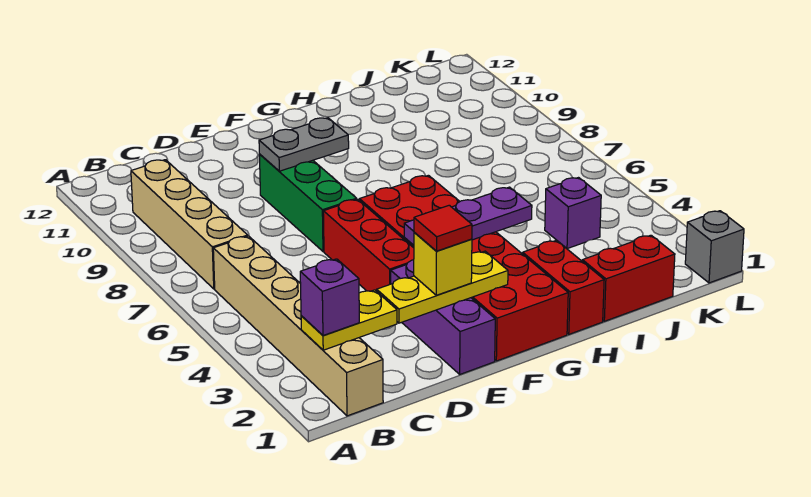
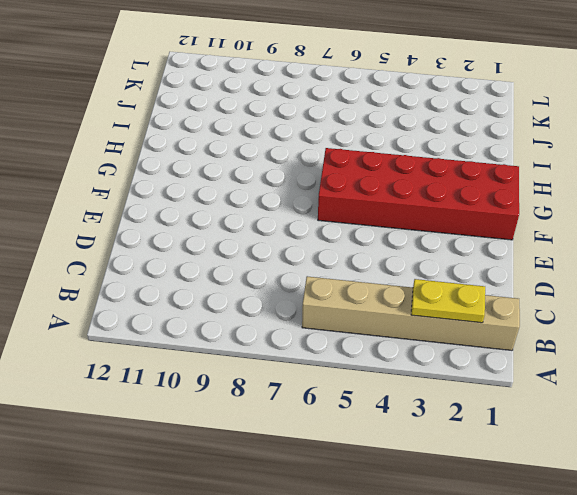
yellow plate B2:B3 level 2 -> yellow plate B2:C2 level 2
none -> tan brick B7:B10 level 1
none -> purple brick E1:E3 level 1
none -> red brick E4:E6 level 1

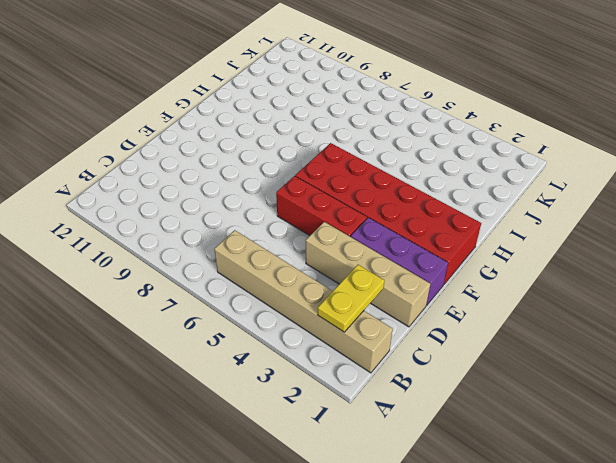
tan brick D1:D4 level 1 -> tan brick B7:B10 level 1
none -> green brick E7:E9 level 1
none -> red brick H1:H2 level 1
none -> red brick I1:J1 level 1

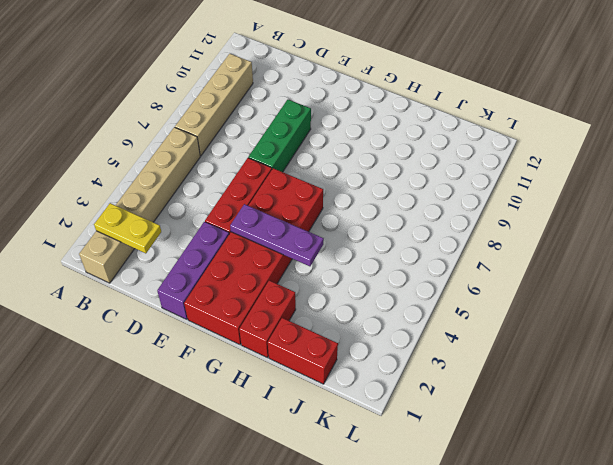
none -> purple brick J4 level 1
none -> grey brick L1 level 1
none -> yellow plate D2:F2 level 2

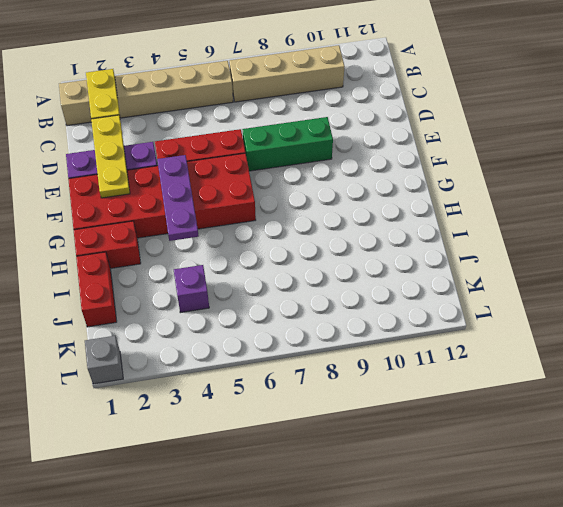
none -> grey plate E9:F9 level 2
none -> purple brick B2 level 3
none -> yellow brick E2 level 3

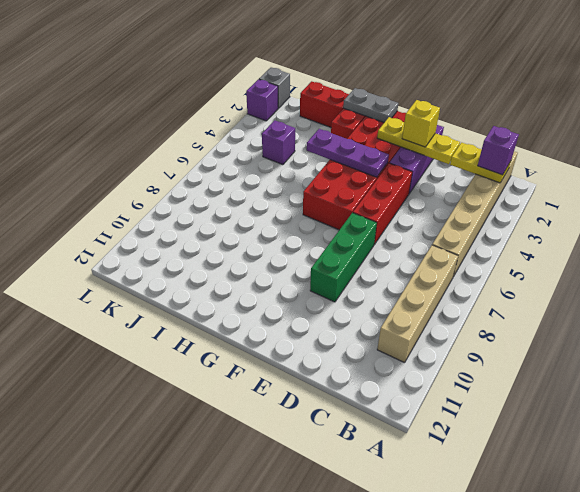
grey plate G1:H1 level 2 -> grey plate E9:F9 level 2
purple brick L2 level 1 -> none
none -> red tile E2 level 4

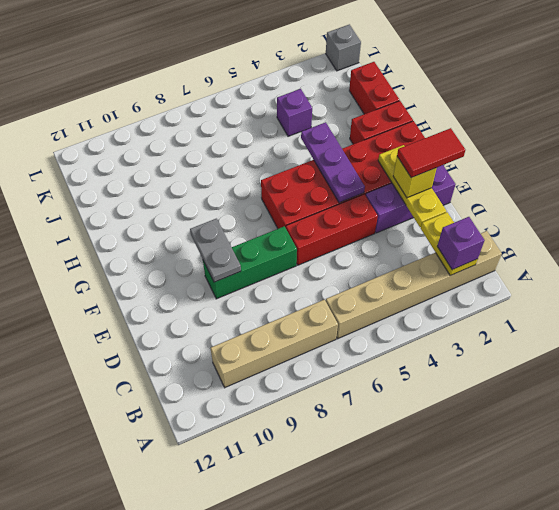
red tile E1:E2 level 4 -> red tile E2 level 4

